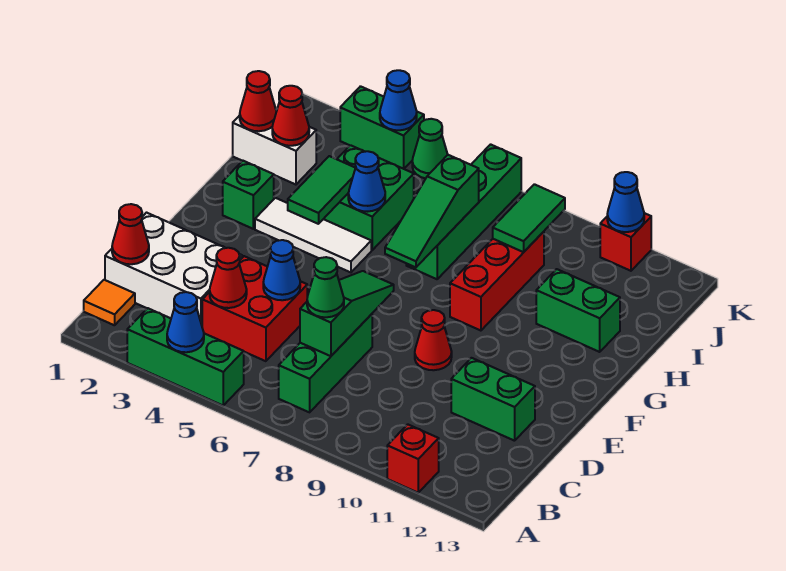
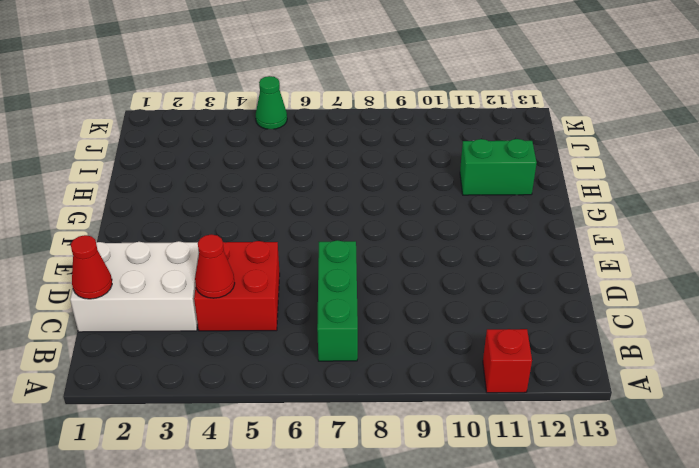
none -> green brick A3:A5 level 1
none -> orange tile B1 level 1
none -> green brick D11:D12 level 1
none -> red cone E9 level 1

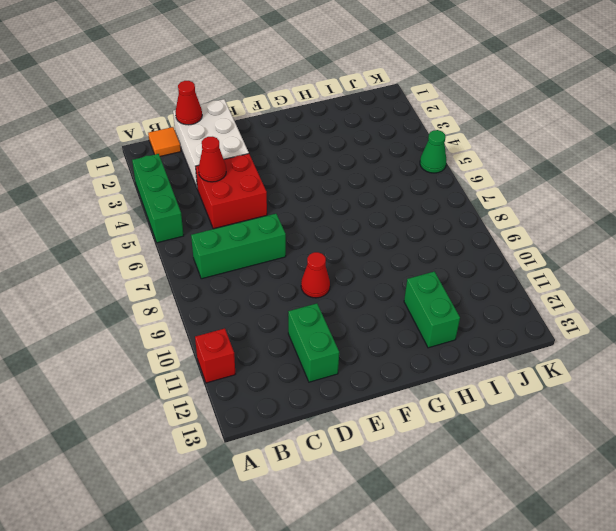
none -> green brick G2 level 1
none -> white tile G3:G5 level 1
none -> red brick G9:I9 level 1
none -> green brick H4:I5 level 1

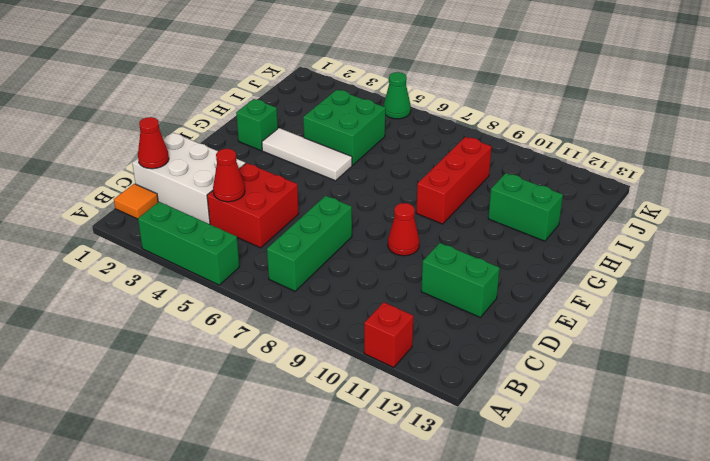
none -> green brick H7:K7 level 1
none -> white brick I1:I2 level 1
none -> green brick K3:K4 level 1
none -> red brick K11 level 1

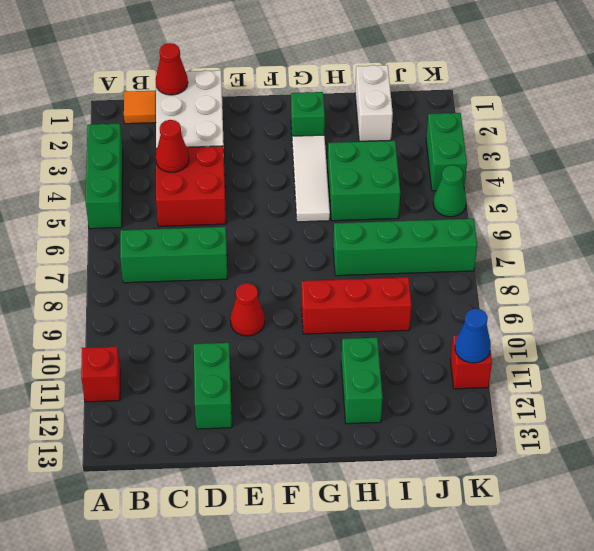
none -> blue cone A4 level 2
none -> green slope C7:E7 level 2 top C
none -> blue cone D5 level 2
none -> green tile G4:H4 level 2

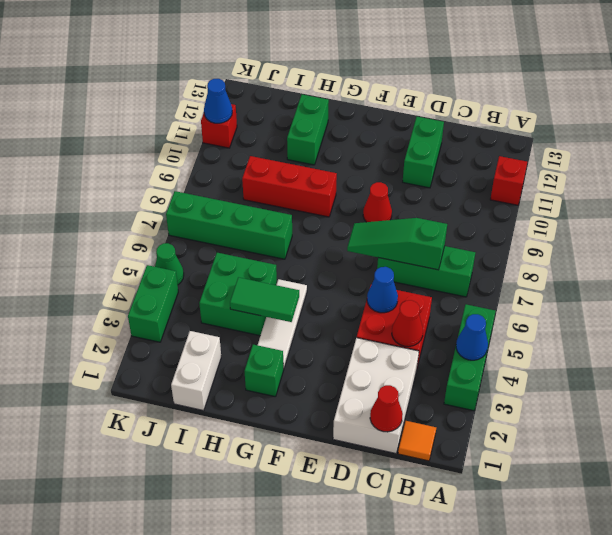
none -> green slope G7:I7 level 2 top I
none -> blue cone H5 level 2
none -> red cone I1 level 2
none -> red cone I2 level 2

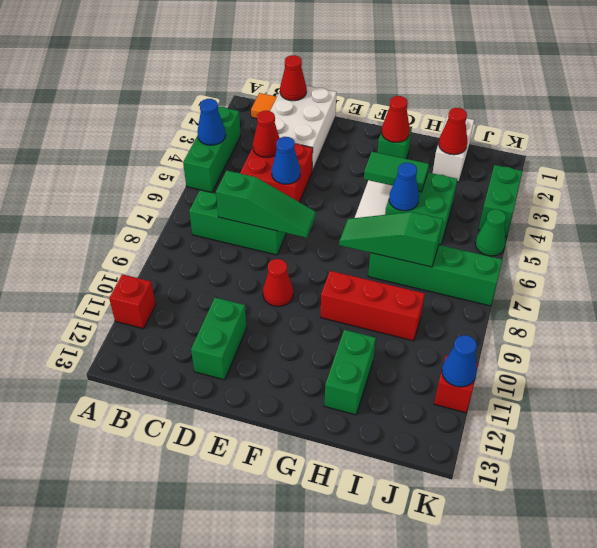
red cone G2 level 2 -> red cone I1 level 2
none -> green tile I9:J9 level 2
none -> blue cone K4 level 2
none -> green cone C7 level 3

